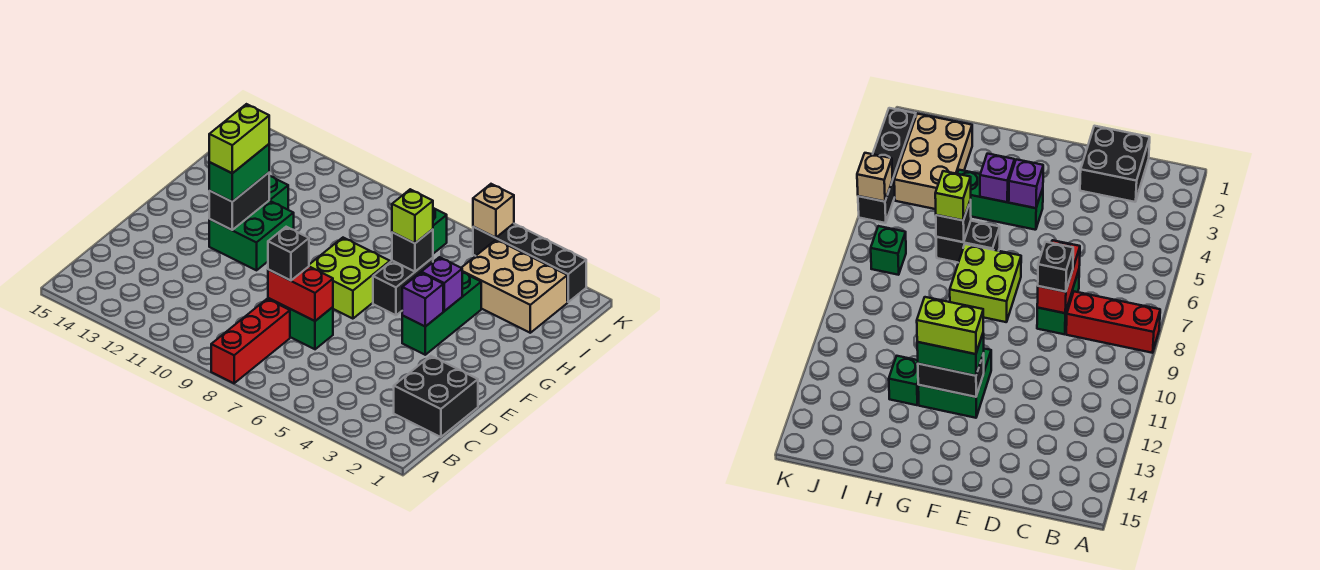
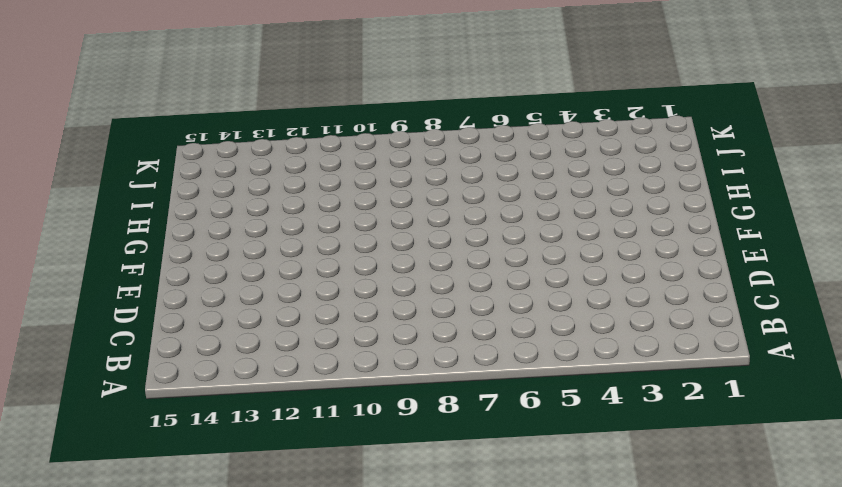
none -> red brick A8:C8 level 1
none -> black brick C1:D2 level 1
none -> green brick D7:D8 level 1

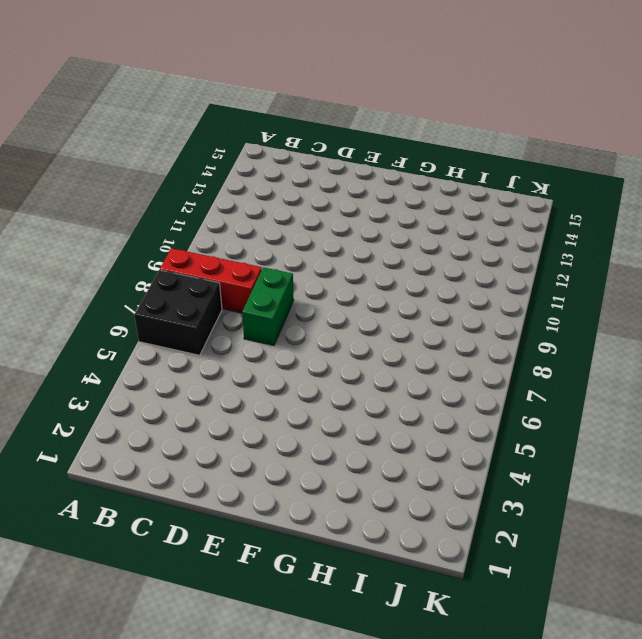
black brick A6:B7 level 1 -> black brick C1:D2 level 1
none -> green brick F4:H4 level 1
none -> lime brick F7:G8 level 1
none -> green brick F11:G12 level 1

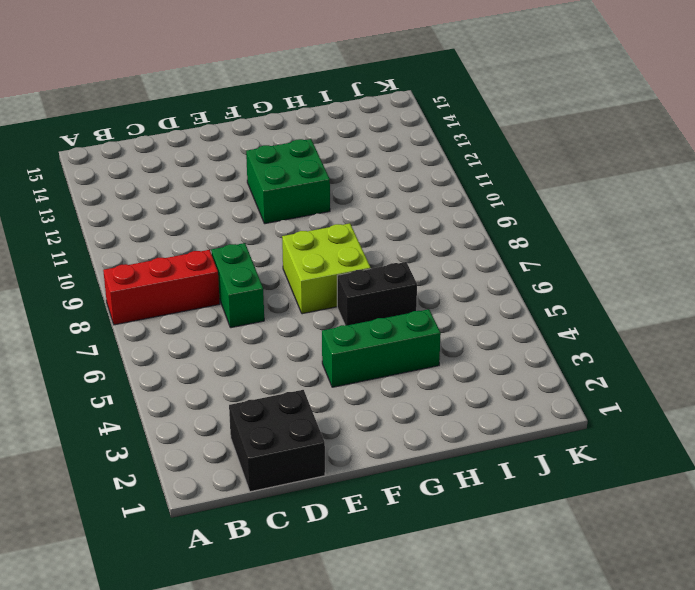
none -> green brick H12 level 1
none -> tan brick I2:J4 level 1
none -> green brick J7 level 1

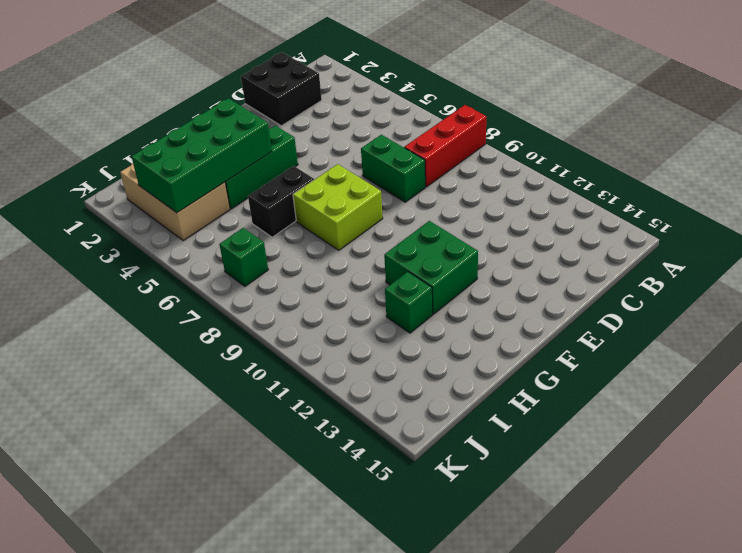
green brick G3:J4 level 2 -> purple brick G4 level 2
none -> black brick K2:K5 level 1
none -> red brick D7:D8 level 2
none -> purple brick F4 level 2

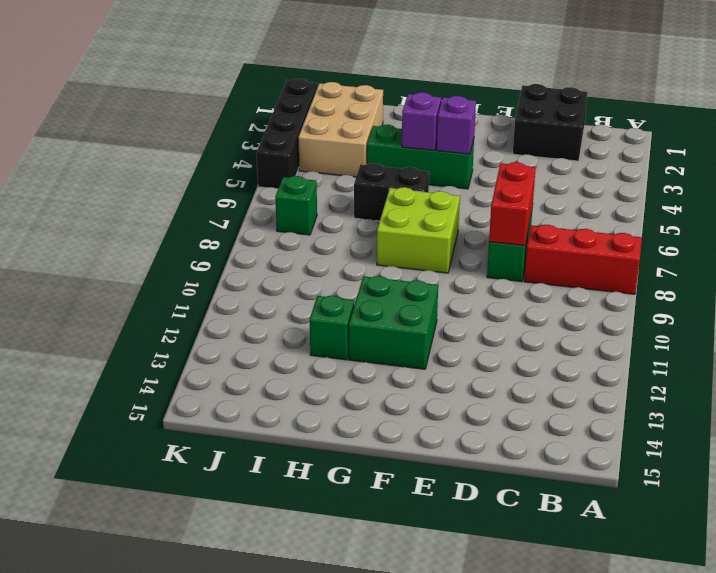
none -> black brick F12:G12 level 2
none -> black brick H6 level 2
none -> tan brick K5 level 2

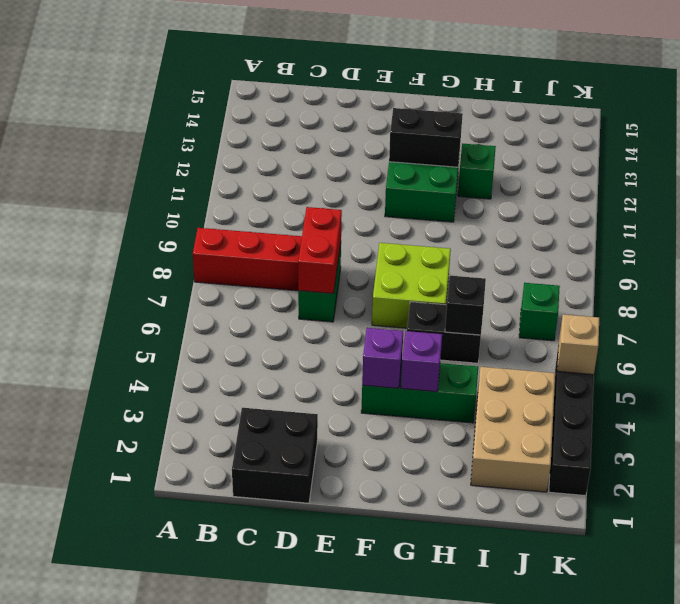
none -> black brick D8 level 3
none -> green brick F12:G12 level 3
none -> lime brick H6 level 3

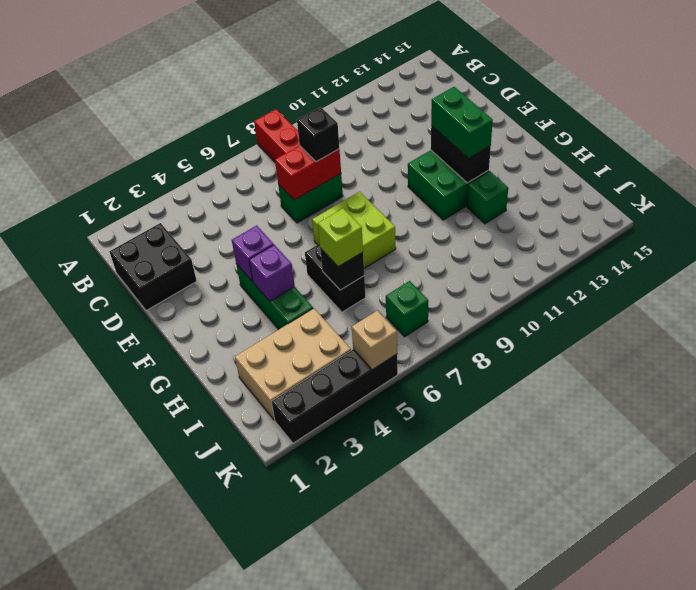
none -> lime brick F12:G12 level 4

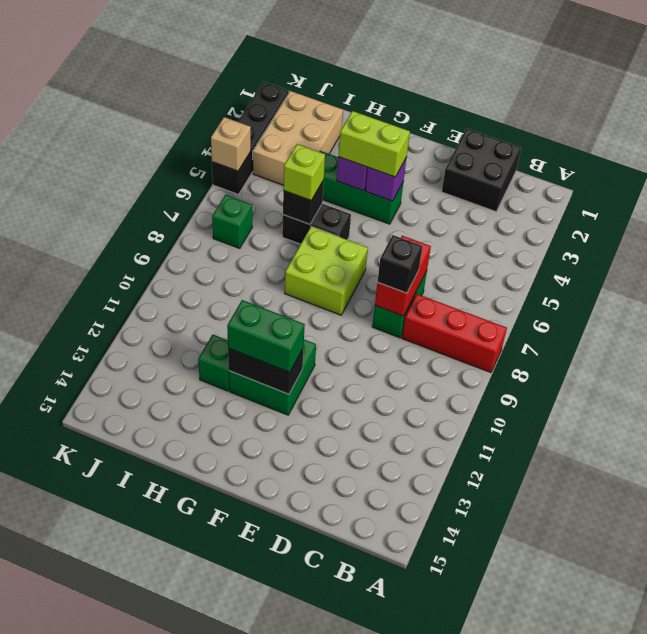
lime brick F4:G4 level 3 -> lime brick F12:G12 level 4

